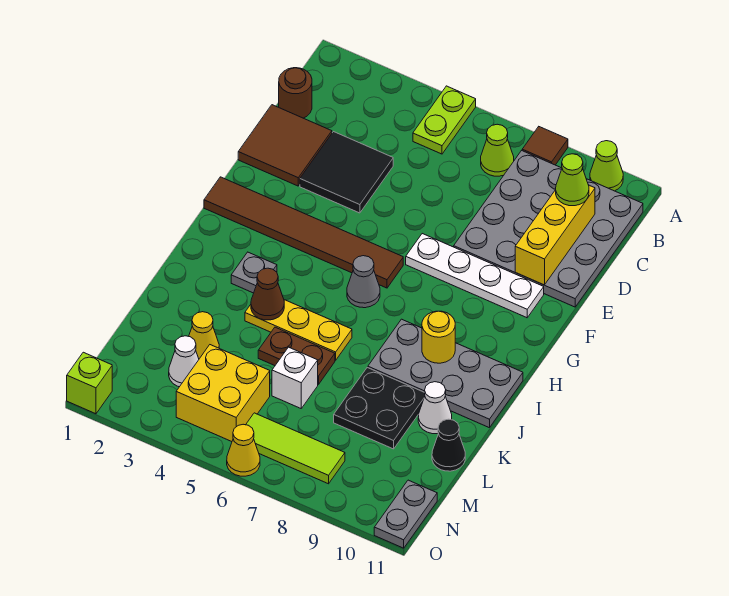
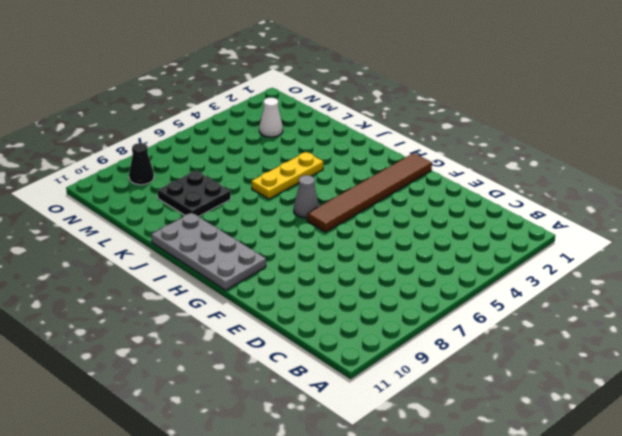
grey plate G10:J11 level 1 -> grey plate I8:J11 level 1
black cone N9 level 1 -> black cone L11 level 1
none -> lime plate A5:B5 level 1
none -> brown tile A8 level 1
none -> lime cone A10 level 1
none -> lime cone B7 level 1

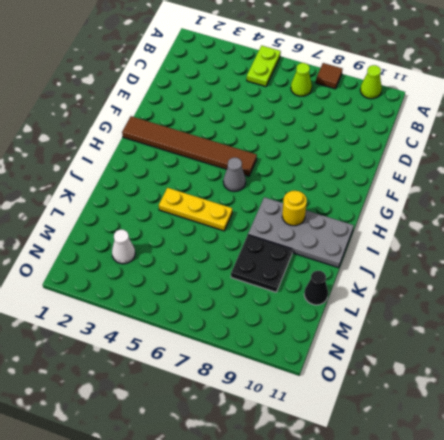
none -> grey plate B8:E11 level 1
none -> brown round brick C1 level 1
none -> brown tile D1:E2 level 1
none -> black tile D3:E4 level 1

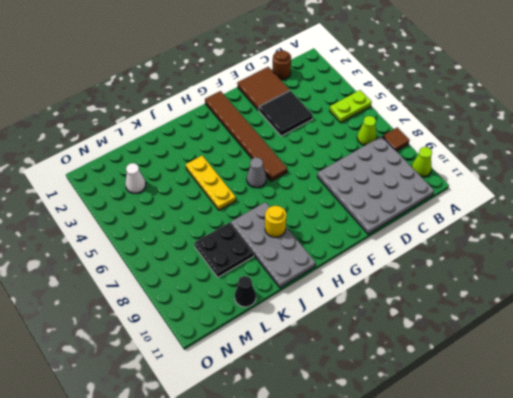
none -> white plate F7:F10 level 1
none -> grey plate I3 level 1
none -> brown plate K5:K6 level 1
none -> white cone K10 level 1

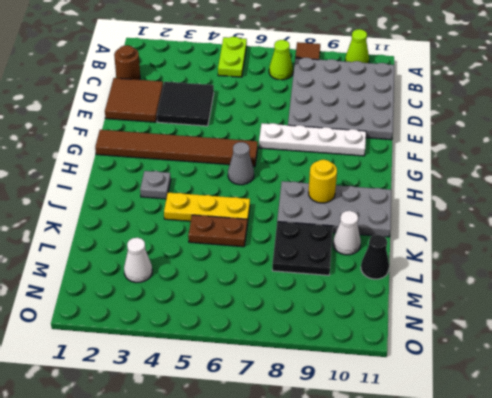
none -> yellow cone L3 level 1
none -> white brick L6 level 1
none -> yellow brick M4:N5 level 1
none -> lime tile N6:N8 level 1

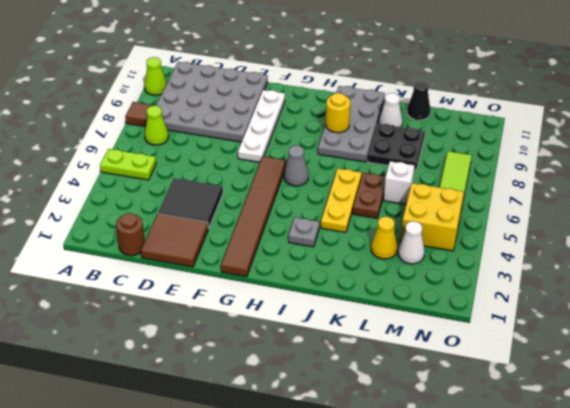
none -> grey plate N11:O11 level 1
none -> lime brick O1 level 1
none -> yellow cone O6 level 1
none -> yellow brick C10:E10 level 2

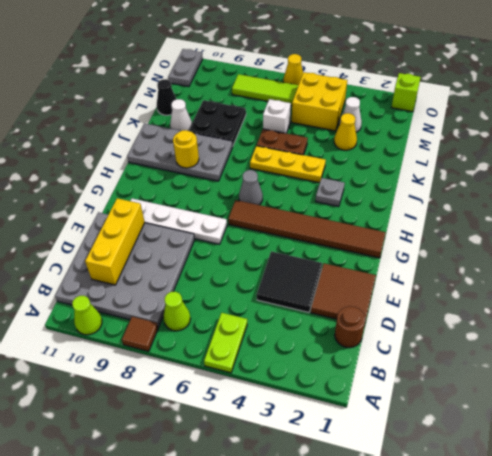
none -> brown cone J4 level 2
none -> lime cone C10 level 3

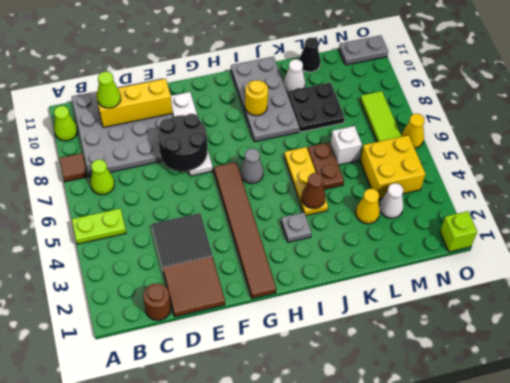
black round brick E7:F8 level 2 -> none

